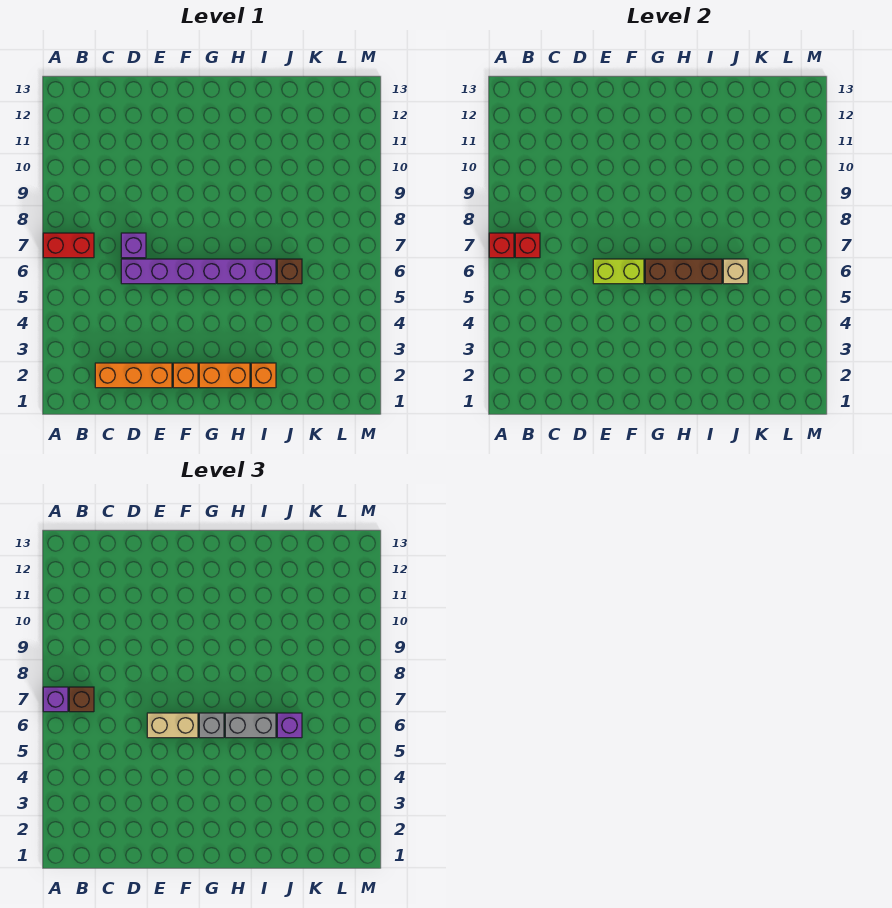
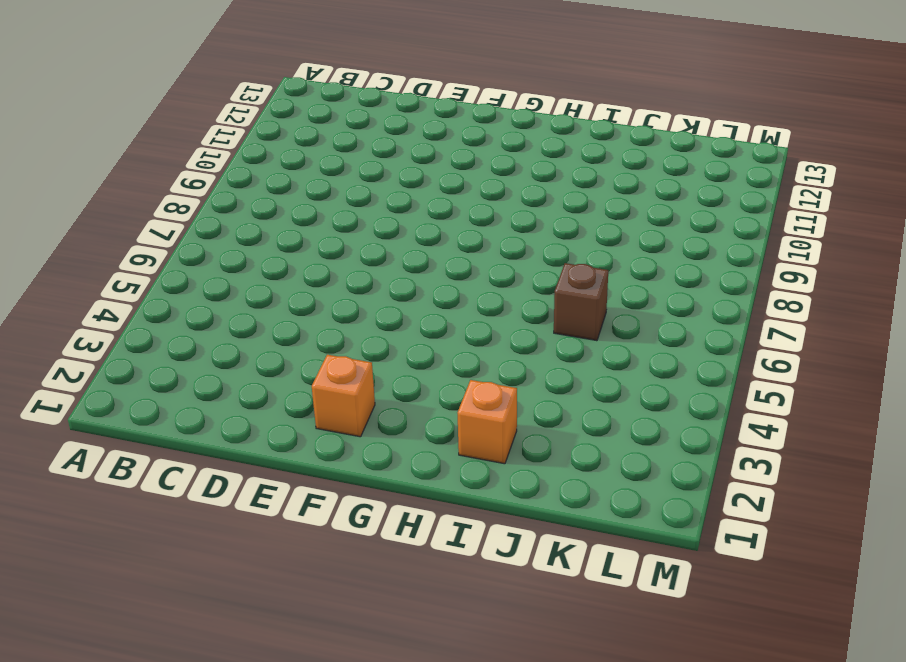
none -> red brick A7:B7 level 1
none -> orange brick C2:E2 level 1
none -> purple brick D6:I6 level 1

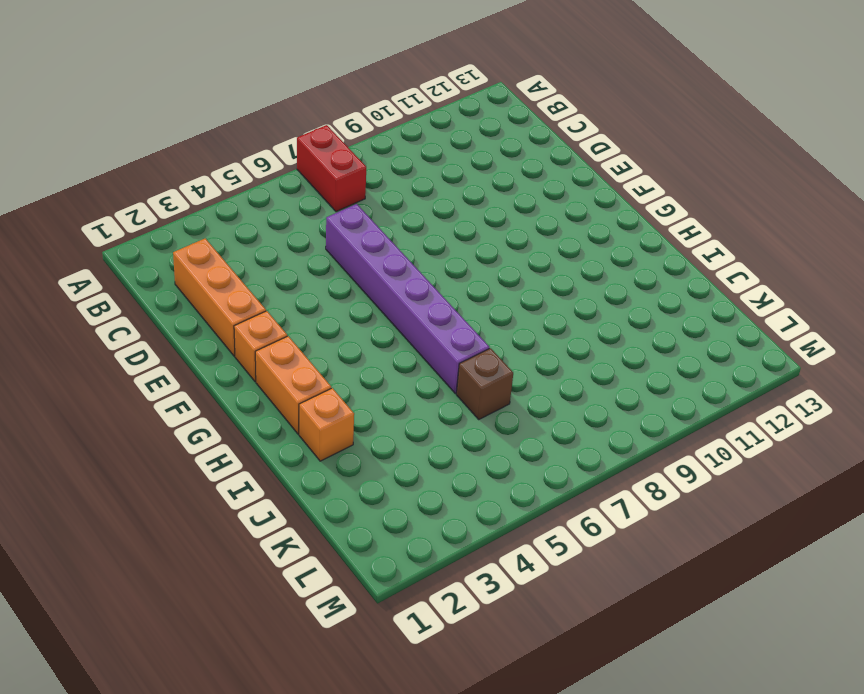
none -> purple brick D7 level 1
none -> red brick A7 level 2
none -> red brick B7 level 2

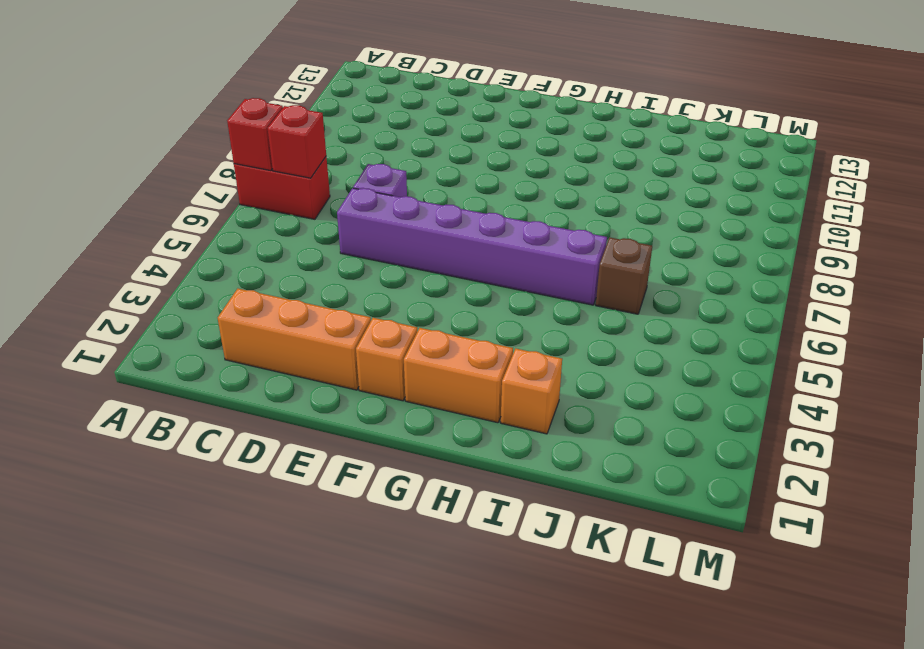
none -> lime brick E6:F6 level 2
none -> brown brick G6:I6 level 2
none -> tan brick J6 level 2

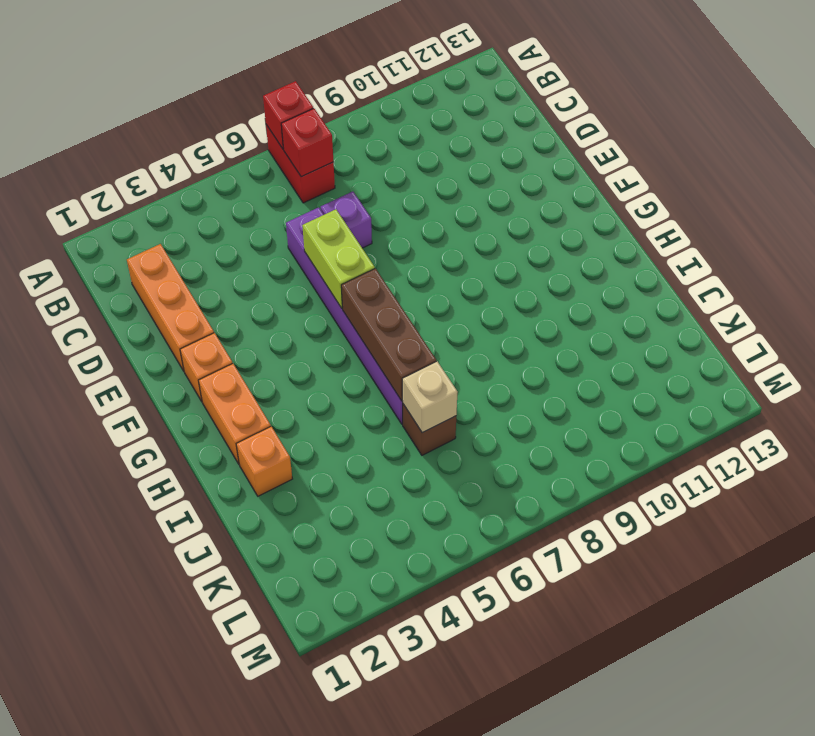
none -> purple brick A7 level 3
none -> brown brick B7 level 3
none -> tan brick E6:F6 level 3

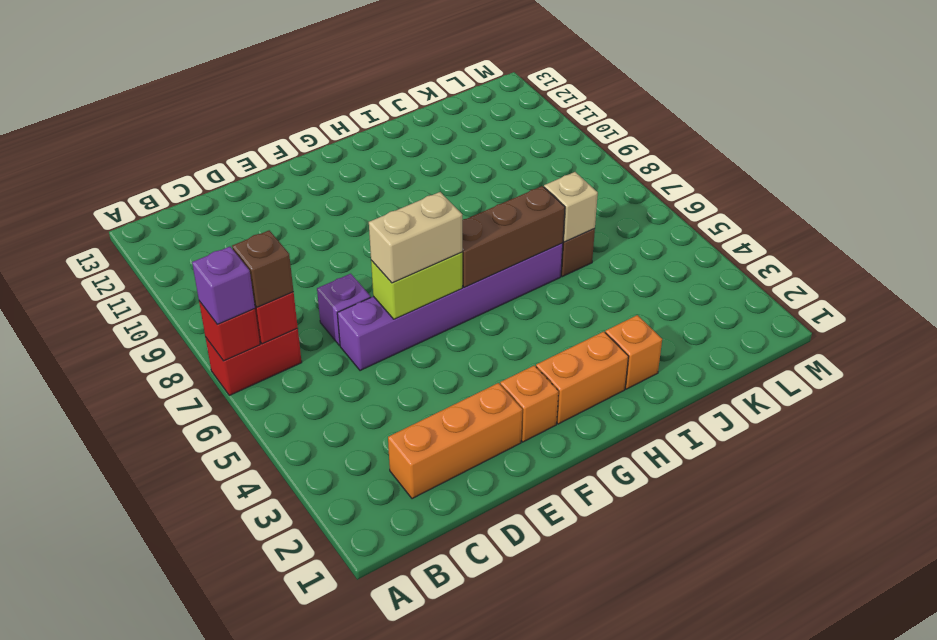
none -> grey brick G6 level 3
none -> grey brick H6:I6 level 3
none -> purple brick J6 level 3

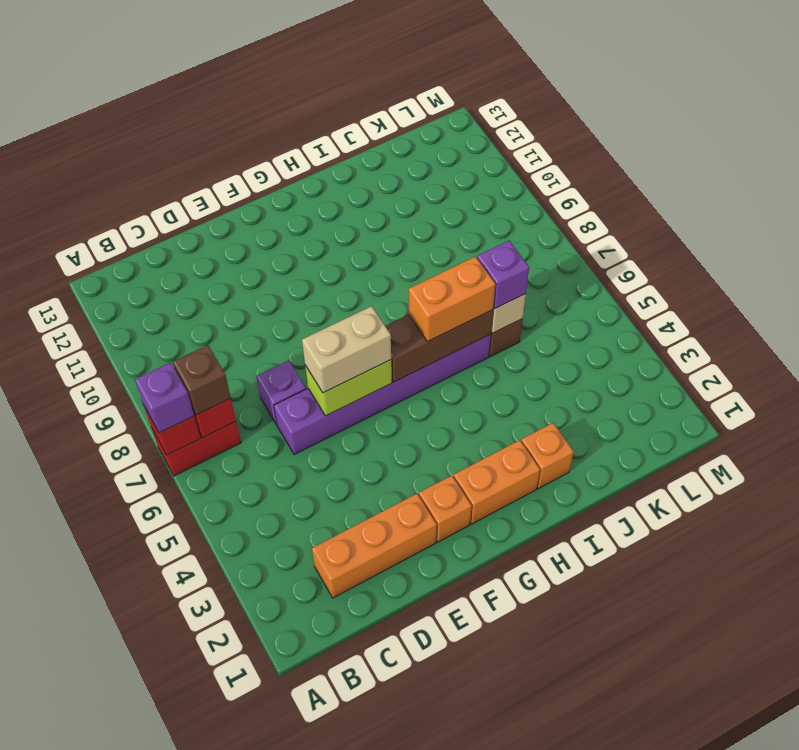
orange brick H6:I6 level 3 -> grey brick H6:I6 level 3
none -> grey brick G6 level 3

